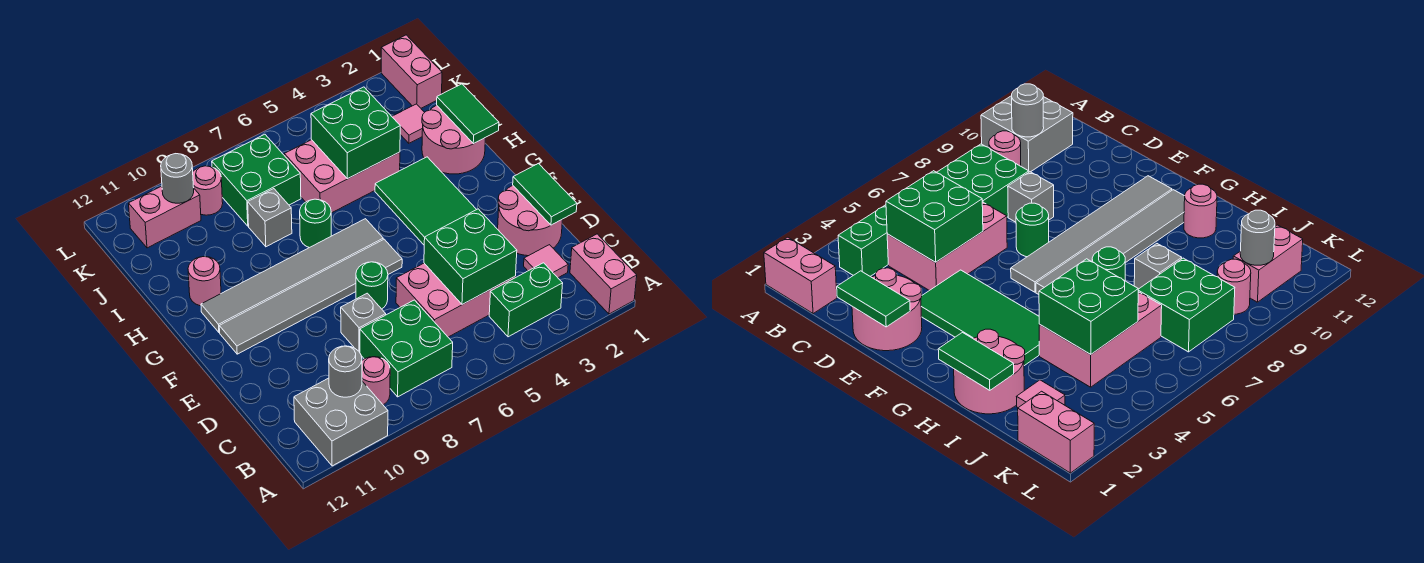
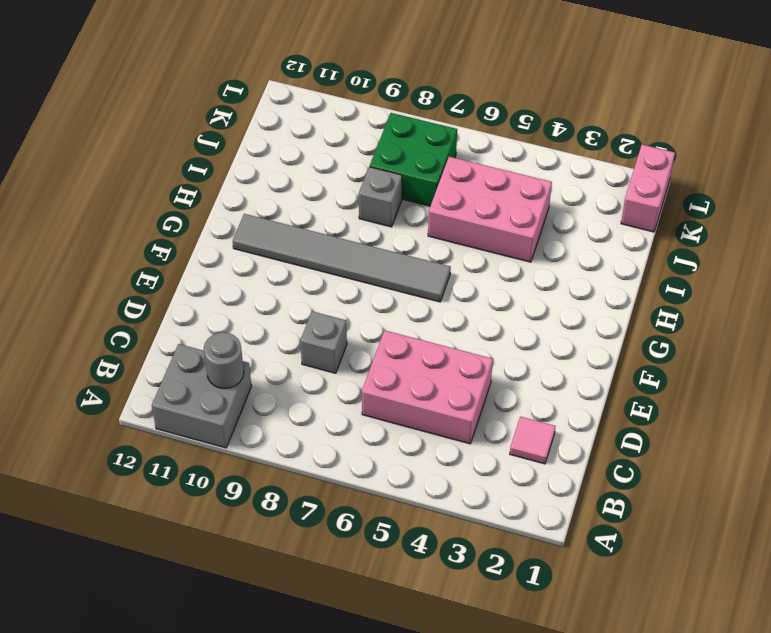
none -> pink brick A1:B1 level 1
none -> green brick B3:B4 level 1
none -> green brick B7:C8 level 1

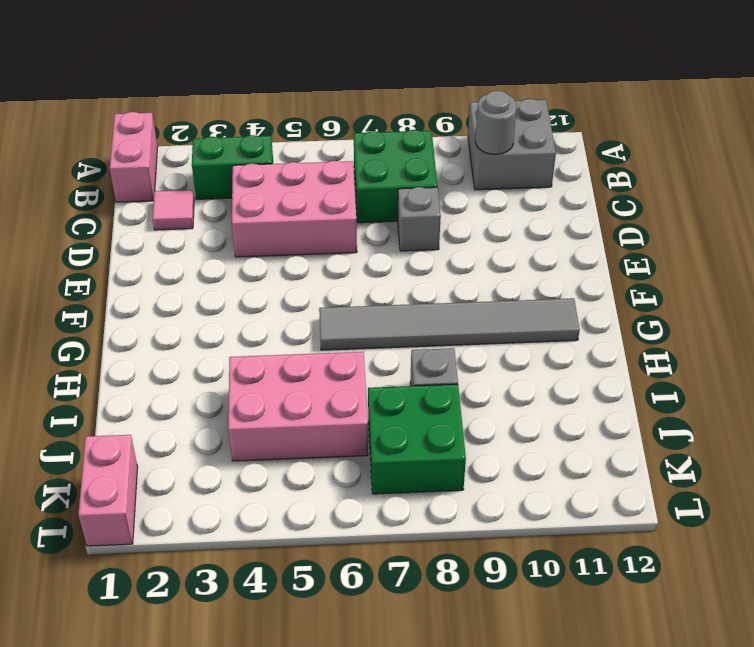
none -> pink round brick B9 level 1
none -> pink round brick D1:E2 level 1
none -> green tile E3:H4 level 1

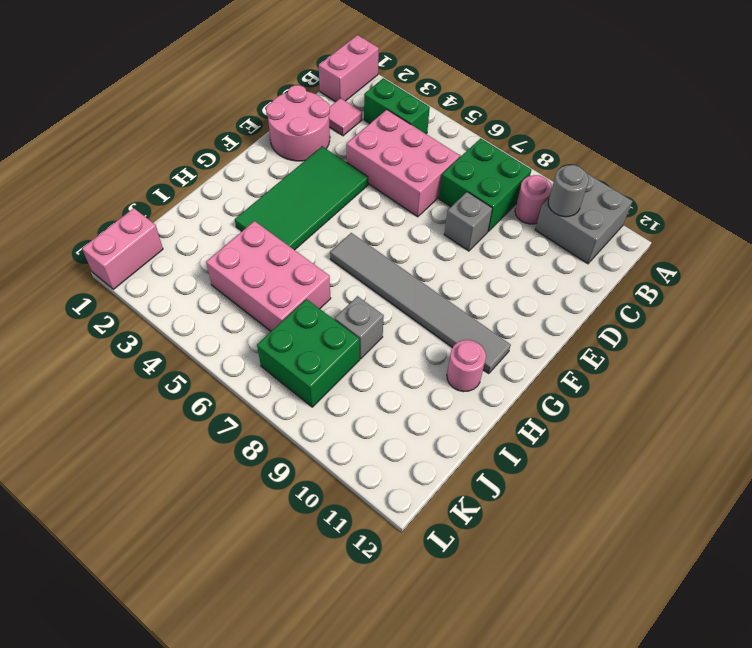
none -> green round brick E7 level 1
none -> grey tile F6:F11 level 1
none -> pink round brick H1:I2 level 1

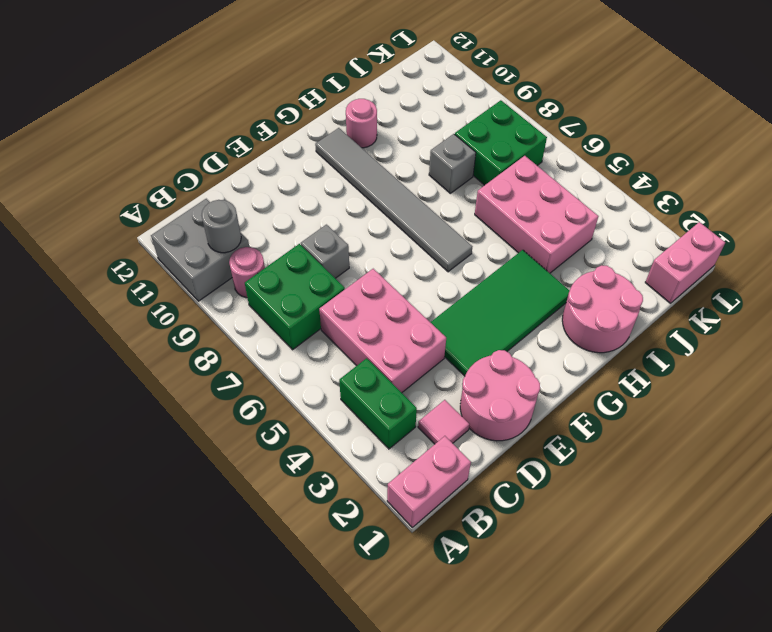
none -> green round brick E7 level 1
none -> grey tile F6:F11 level 1
none -> green round brick H7 level 1

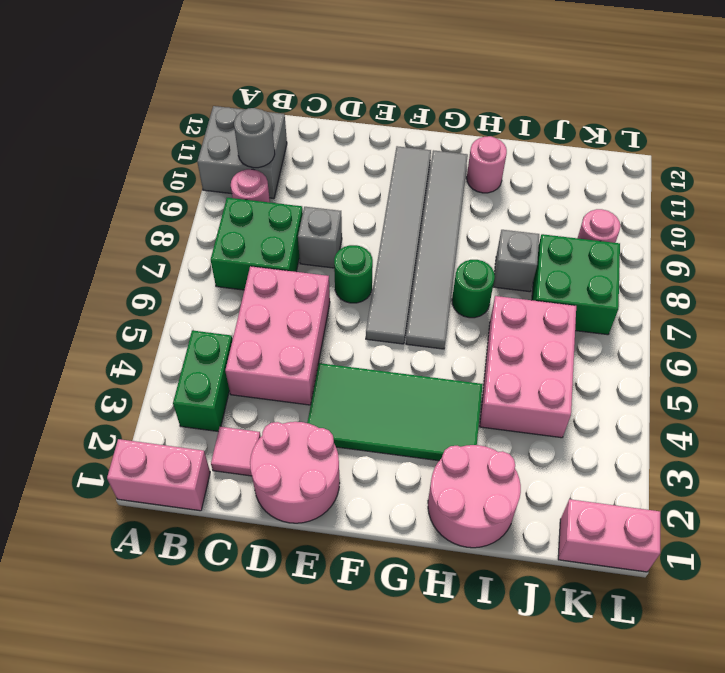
none -> pink tile J2 level 1
none -> pink brick K10:K11 level 1
none -> green brick C4:D5 level 2

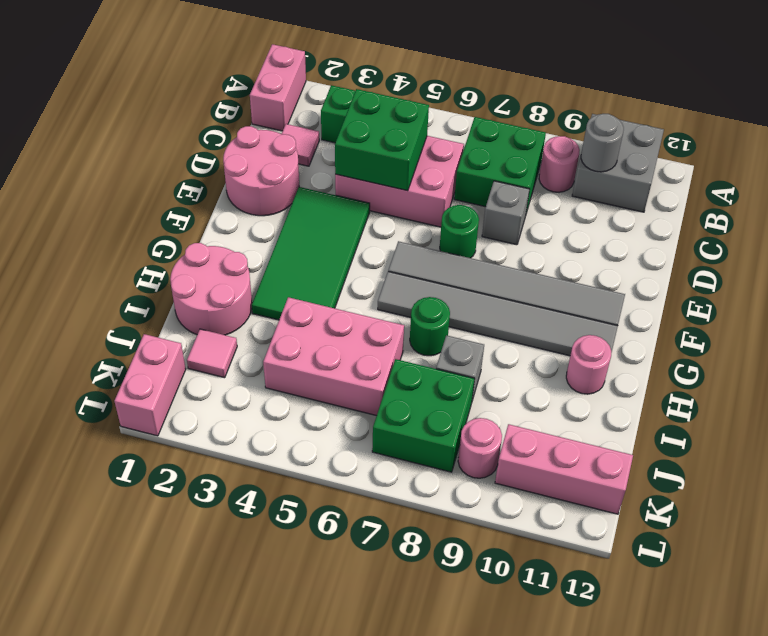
pink brick K10:K12 level 1 -> pink brick K10:K11 level 1
none -> green tile D1:E1 level 2
none -> green tile H1:I1 level 2
none -> green brick I4:J5 level 2

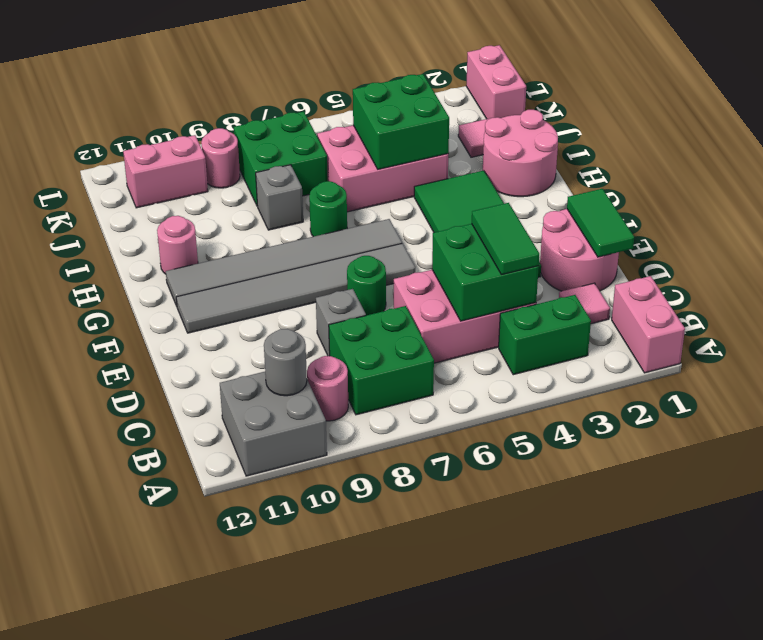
green tile C4:D4 level 3 -> green tile H1:I1 level 2
none -> grey round brick K10 level 2

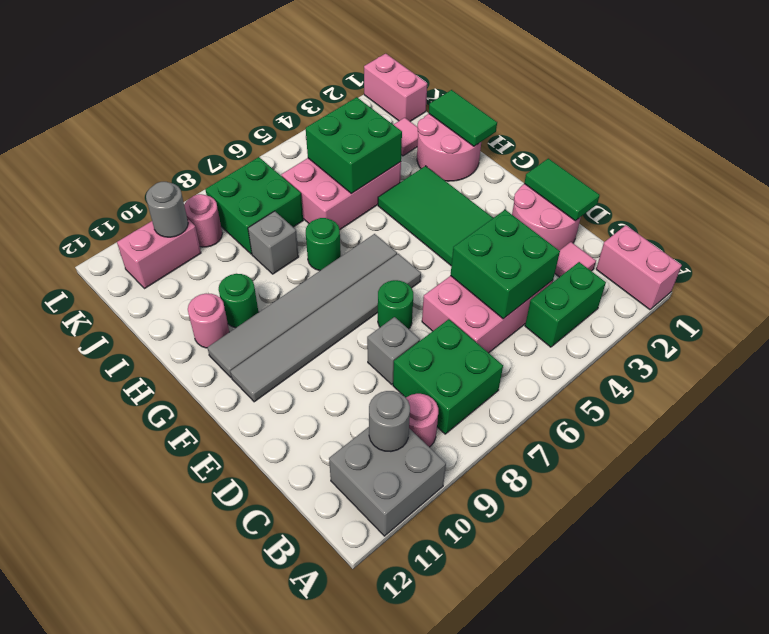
green round brick H10 level 1 -> none

